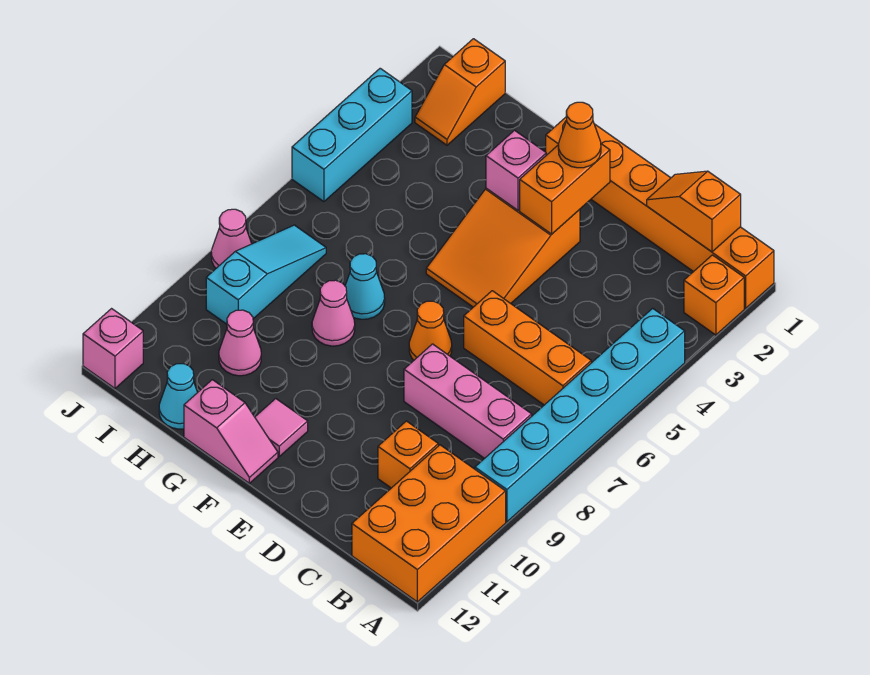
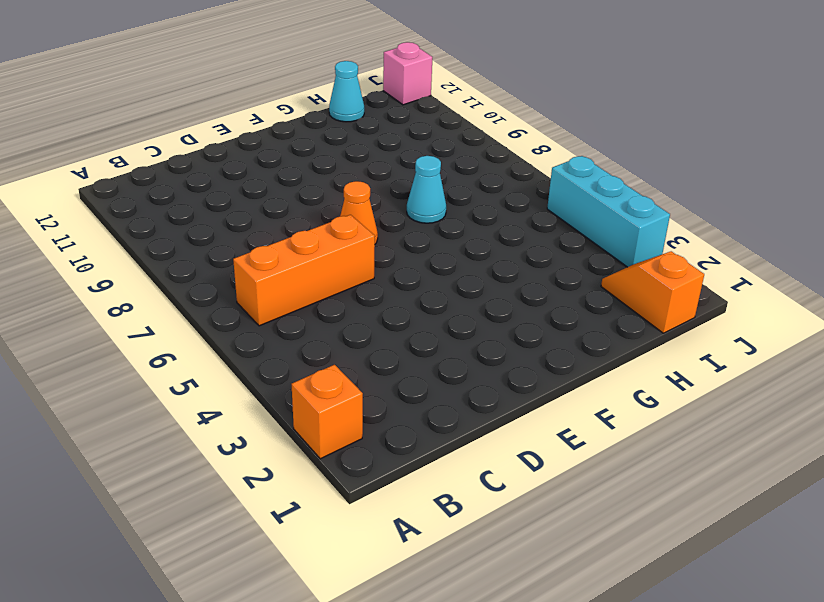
none -> orange brick A1:F1 level 1
none -> cyan brick A4:A9 level 1
none -> orange brick A10:B12 level 1

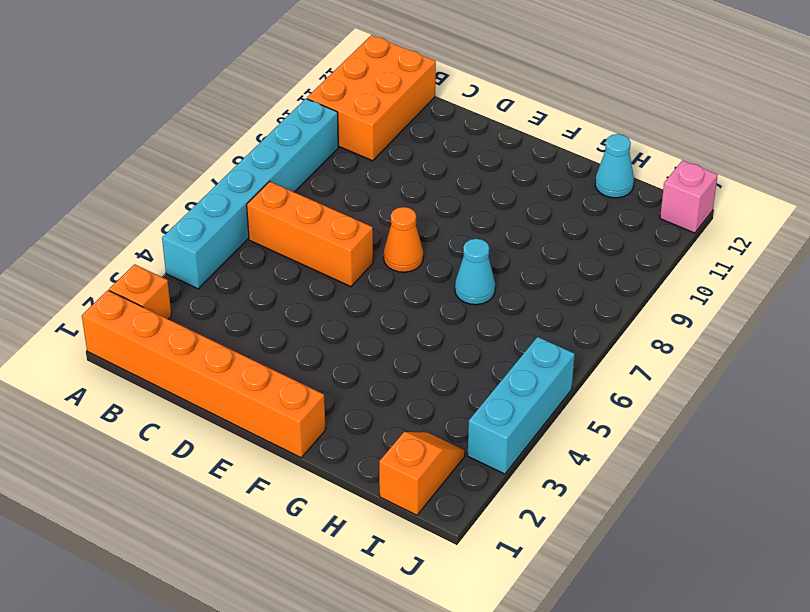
none -> pink brick B8:D8 level 1
none -> orange brick C10 level 1
none -> orange slope E3:F5 level 1 top 3

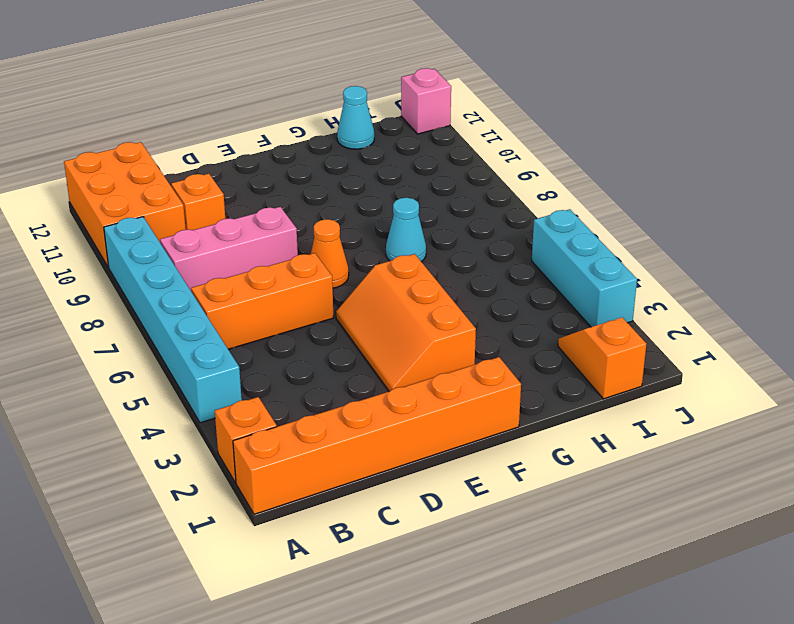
orange slope E3:F5 level 1 top F -> orange slope E3:F5 level 1 top 3
none -> pink tile F11 level 1
none -> pink slope F12:G12 level 1 top G
none -> pink cone G8 level 1

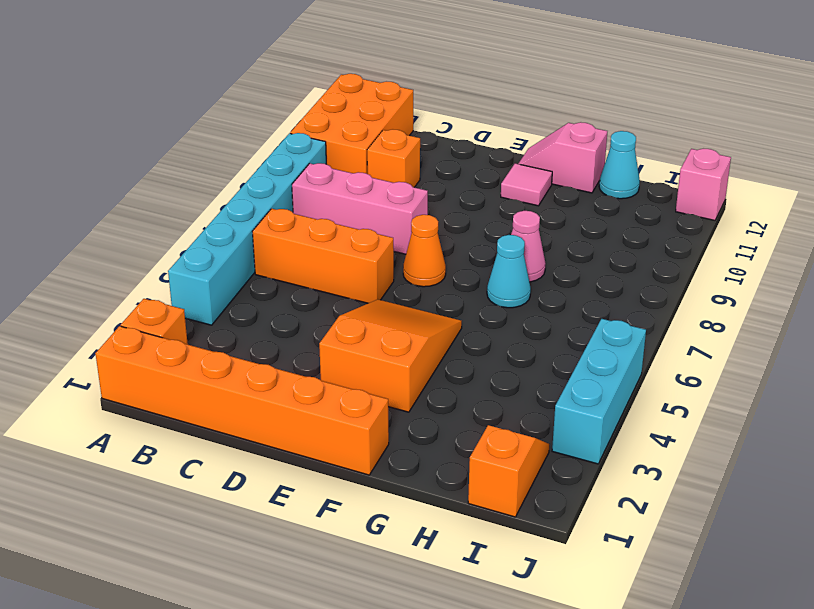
none -> pink cone H10 level 1
none -> cyan slope I7:I9 level 1 top 9
none -> pink cone J8 level 1

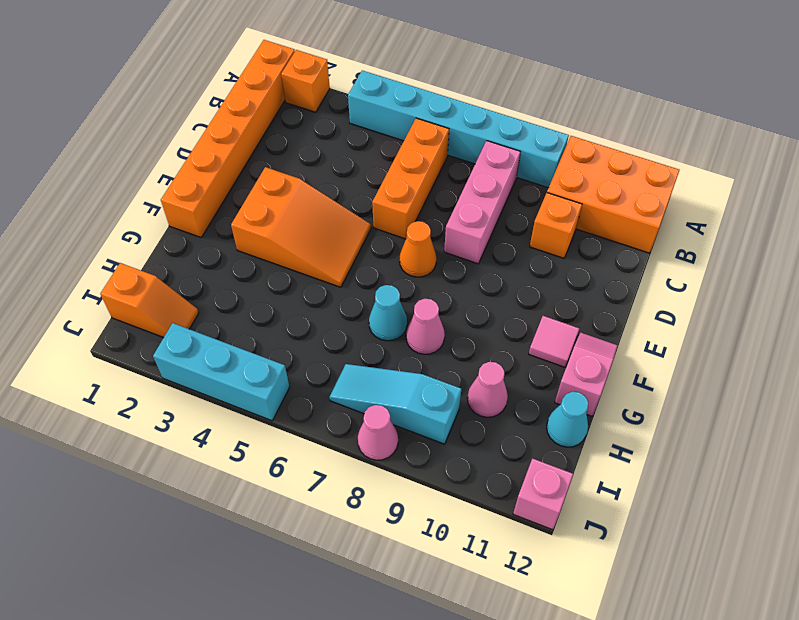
none -> orange slope B1:C1 level 2 top B
none -> orange brick E2:E3 level 2
none -> pink brick F3 level 2

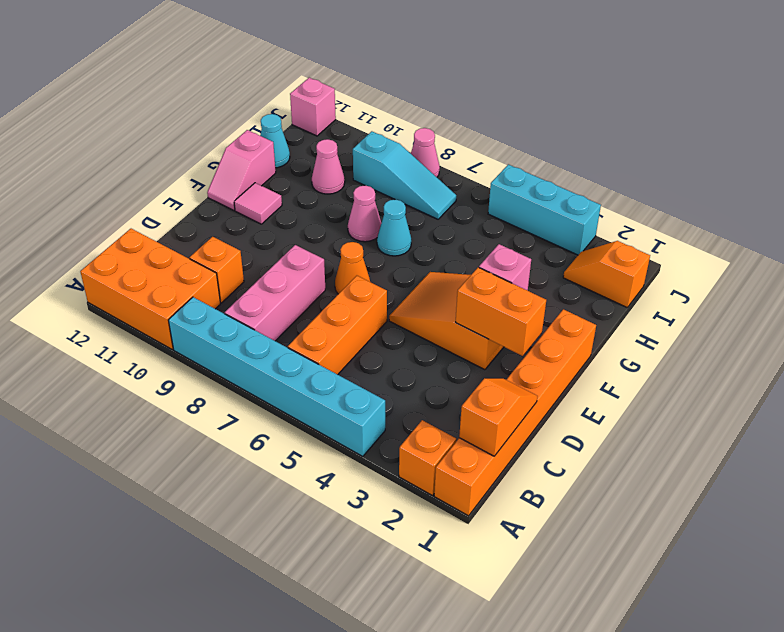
none -> orange cone E2 level 3

